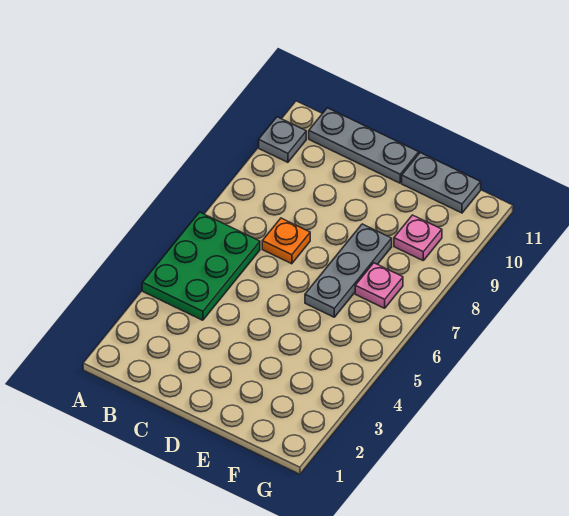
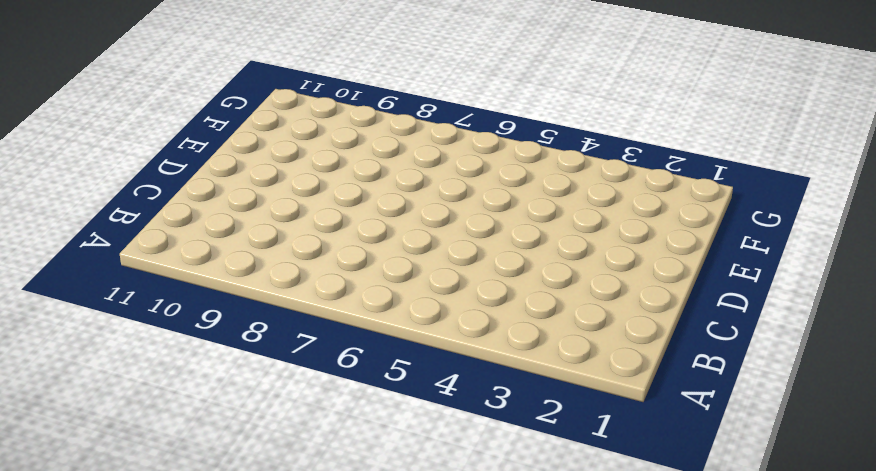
none -> green plate A4:B6 level 1
none -> grey plate A10 level 1

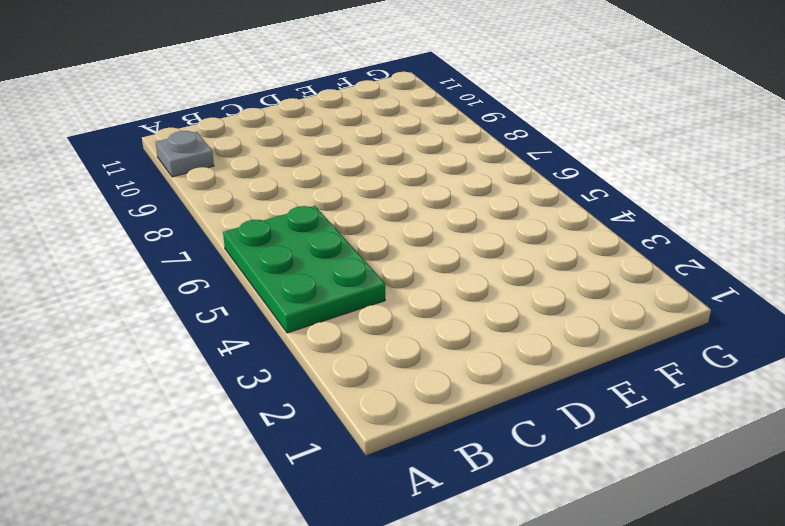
none -> grey plate B11:D11 level 1
none -> orange plate C7 level 1

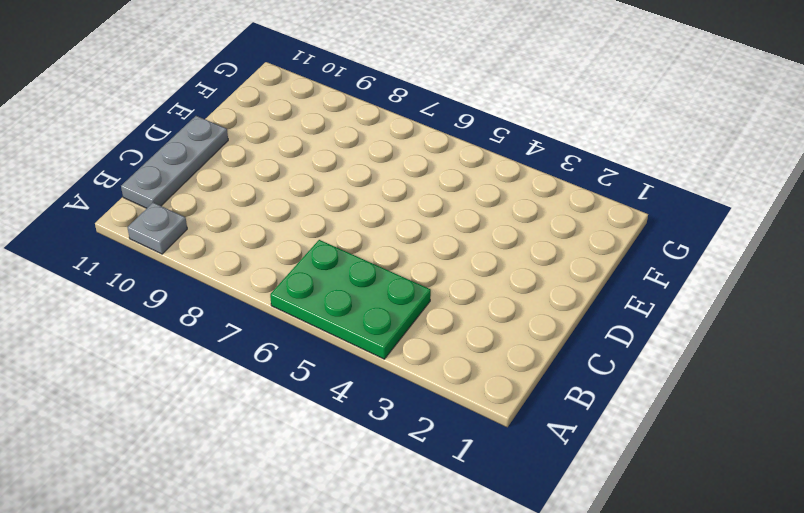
none -> orange plate C7 level 1
none -> grey plate E6:E8 level 1

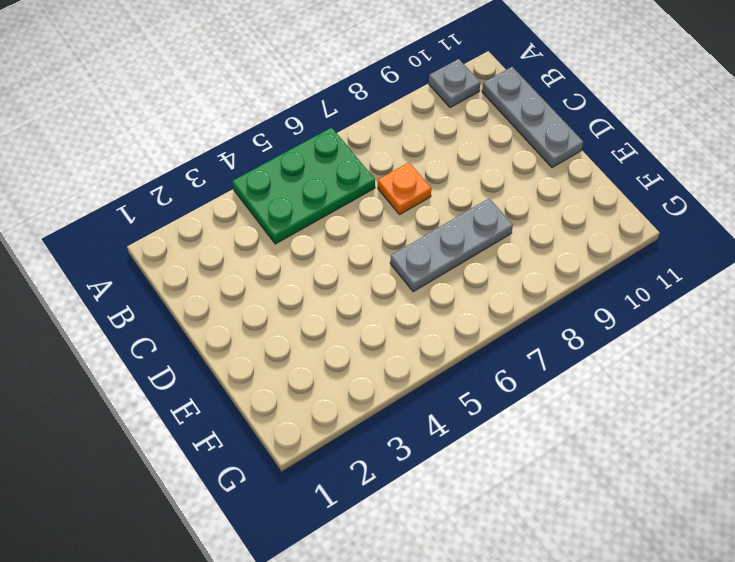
none -> grey plate E11:F11 level 1
none -> pink plate F7 level 1

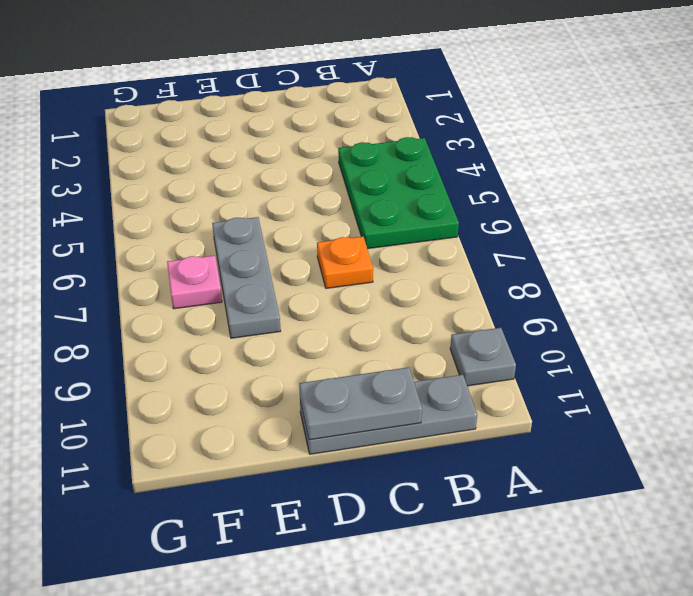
grey plate C11:D11 level 2 -> grey plate E11:F11 level 1
none -> pink plate F9 level 1

